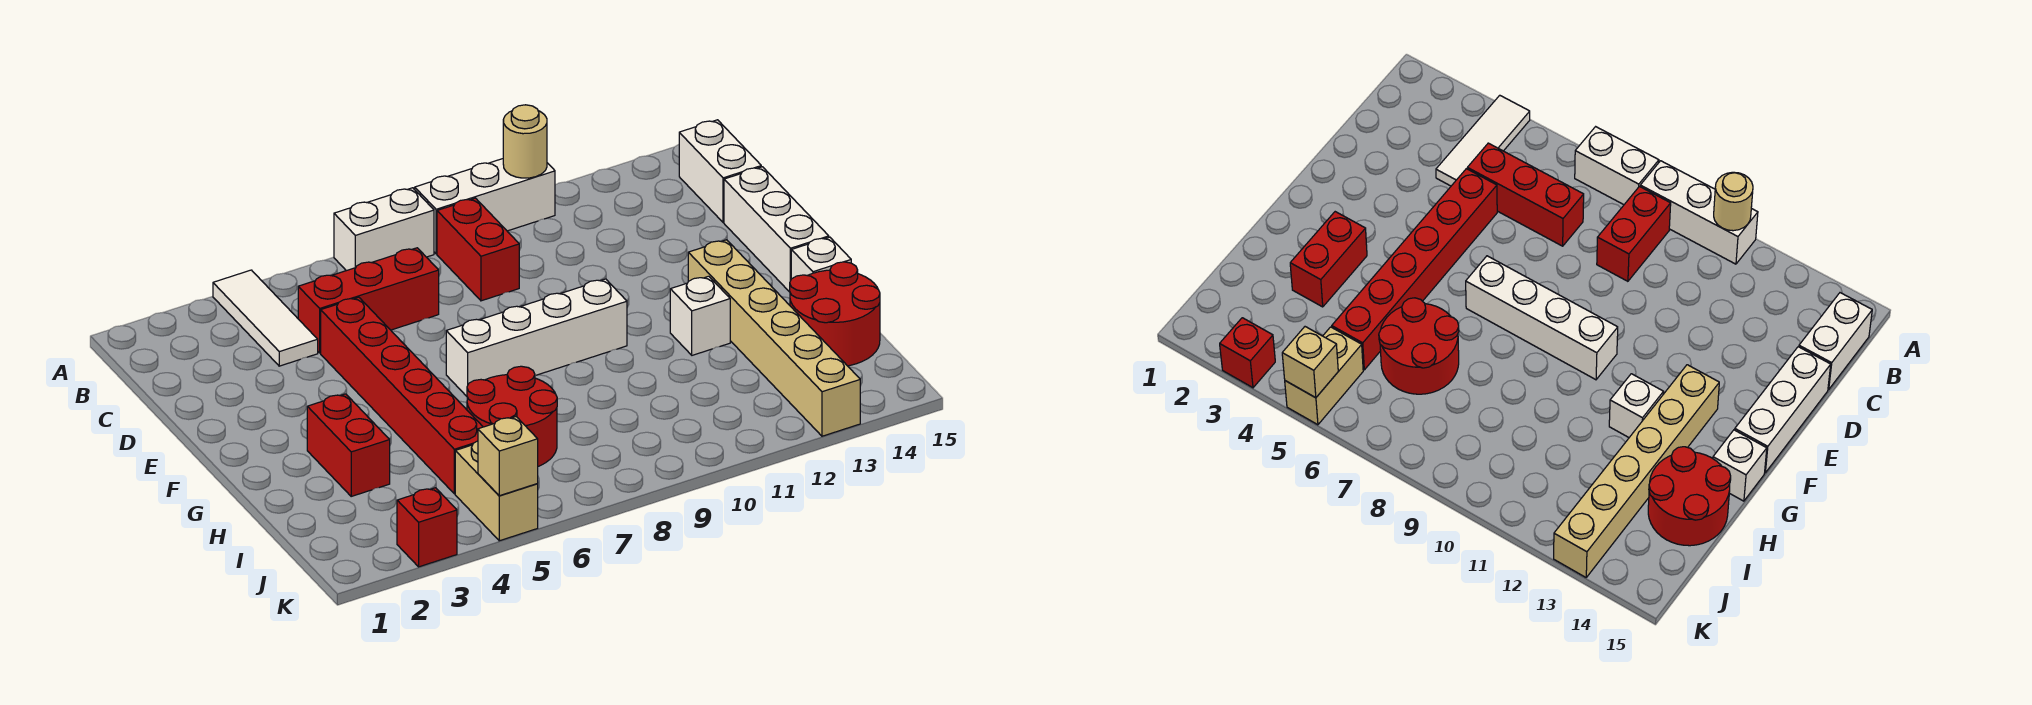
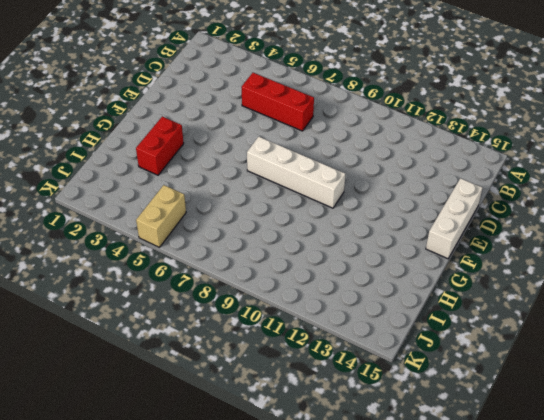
none -> white tile A4:C4 level 1
none -> white brick A7:A8 level 1
none -> white brick A9:A11 level 1

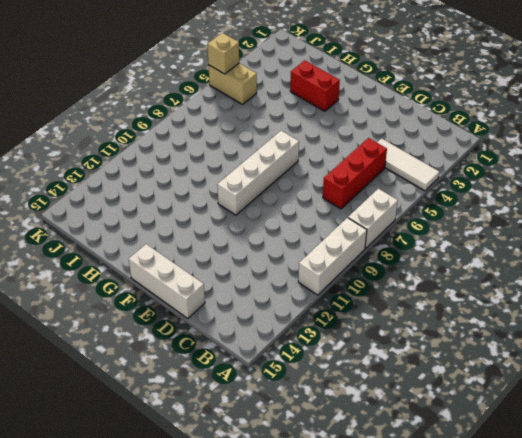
none -> red brick B9:C9 level 1
none -> white brick B15:C15 level 1
none -> red brick D5:I5 level 1

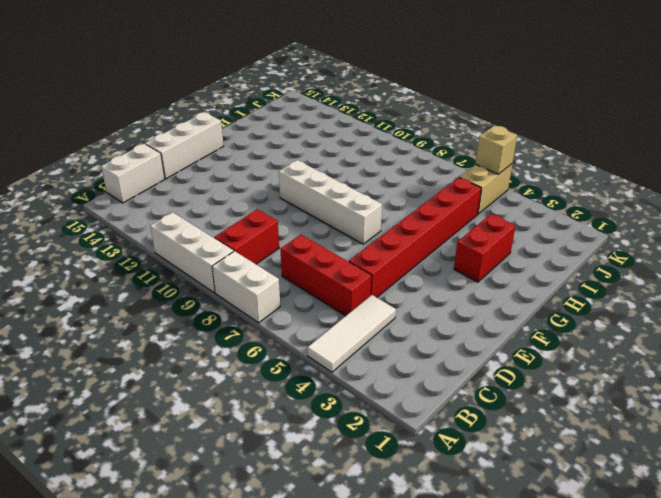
none -> tan brick F13:K13 level 1
none -> white brick G12 level 1
none -> white brick G15 level 1

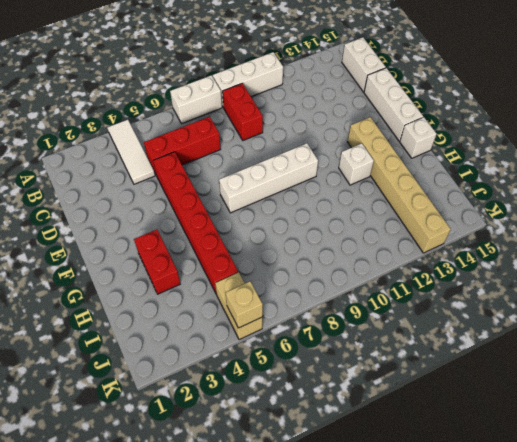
none -> red round brick H6:I7 level 1
none -> red round brick H14:I15 level 1
none -> red brick K3 level 1

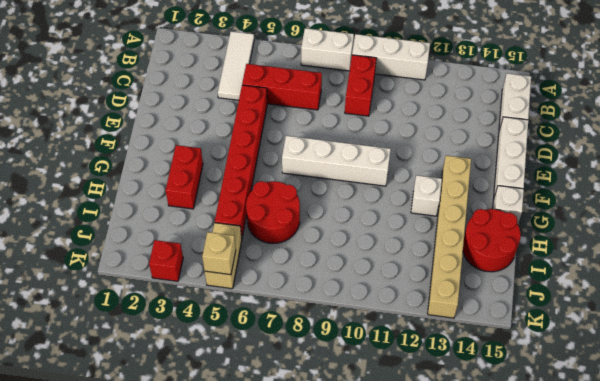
none -> tan round brick A11 level 2

